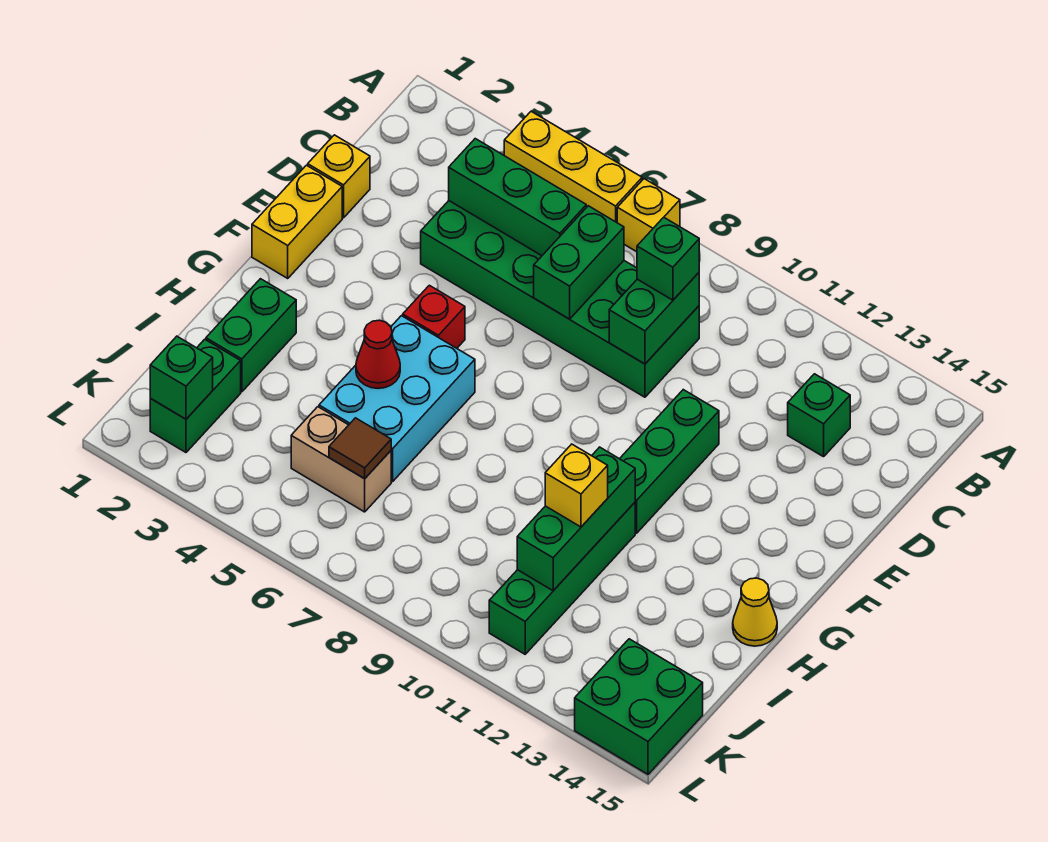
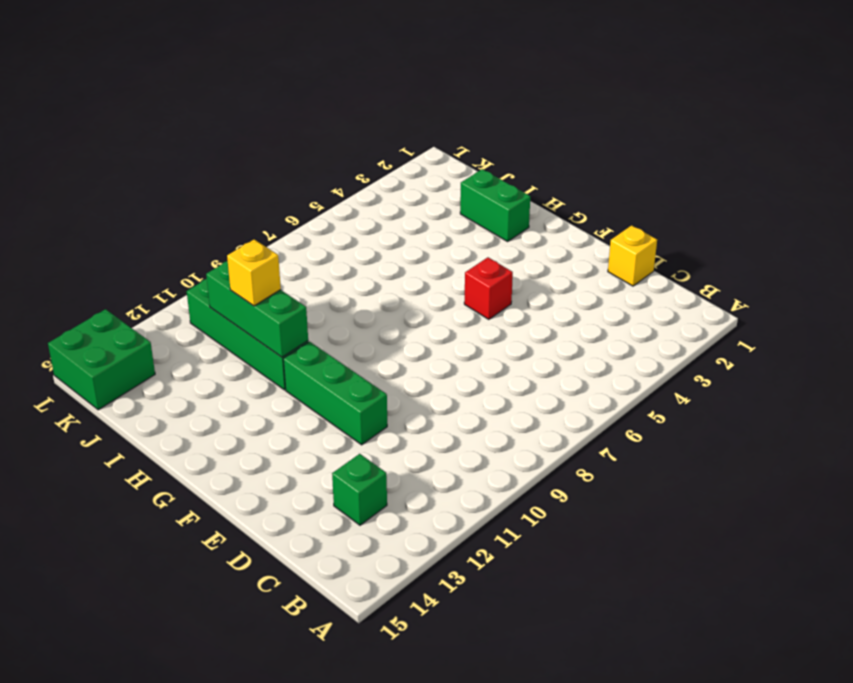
none -> yellow brick A4:A6 level 1
none -> yellow brick A7 level 1
none -> green brick C4:D9 level 1

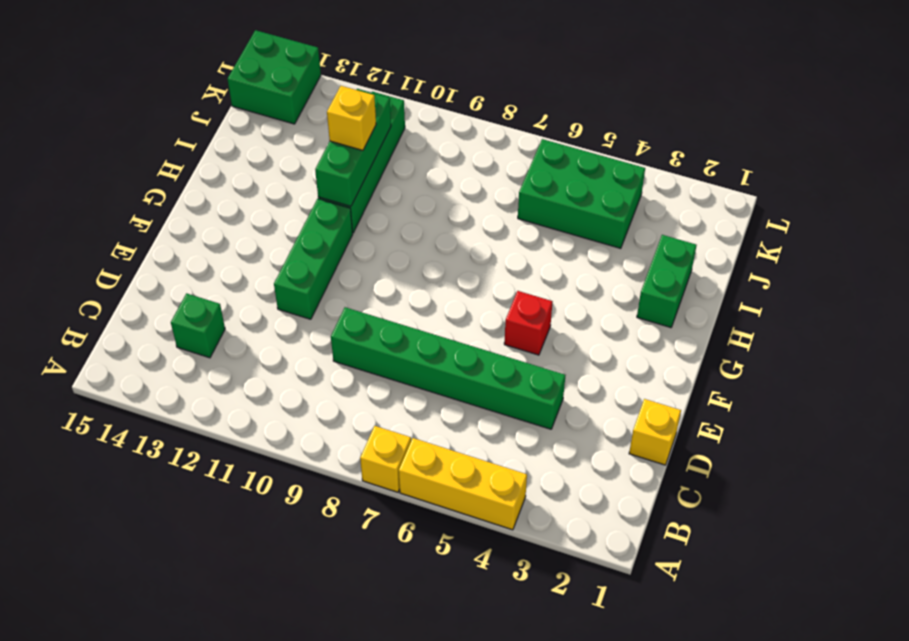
green brick D4:D9 level 1 -> green brick C4:D9 level 1
green brick J4:K6 level 1 -> tan brick J5:J6 level 1
none -> yellow brick E1:F1 level 1
none -> cyan brick G5:I6 level 1
none -> yellow cone H15 level 1

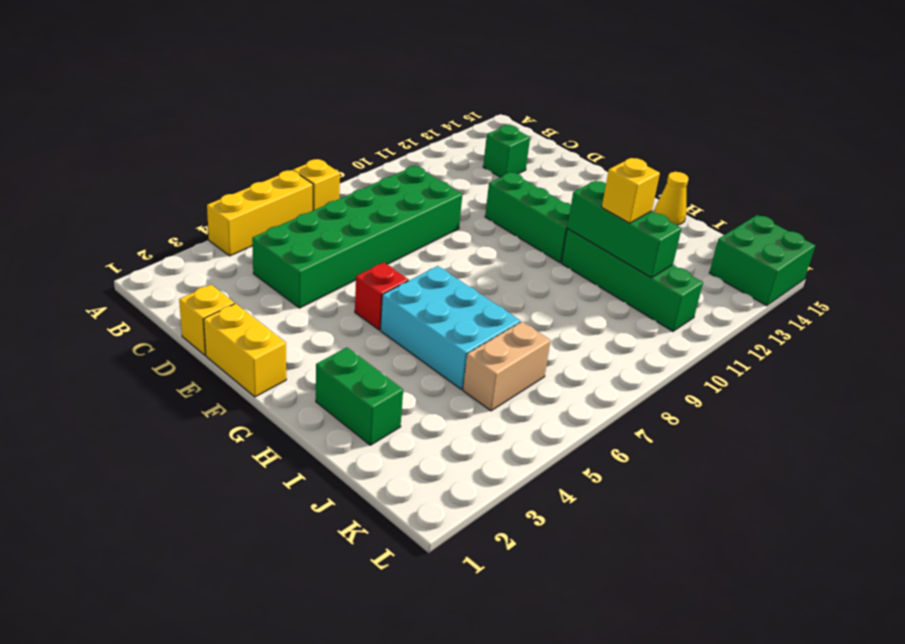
none -> green brick J2:K2 level 1
none -> green brick C4:C6 level 2
none -> green brick C7:D7 level 2

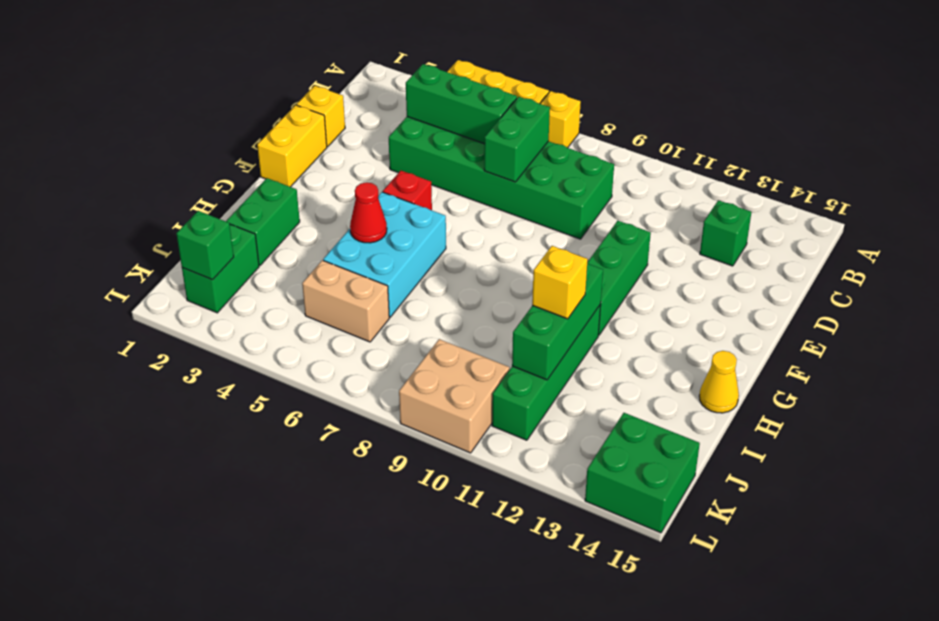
tan brick K9:L10 level 1 -> none
none -> green brick C9:D9 level 2
none -> brown tile J6 level 2
none -> green brick C9 level 3

